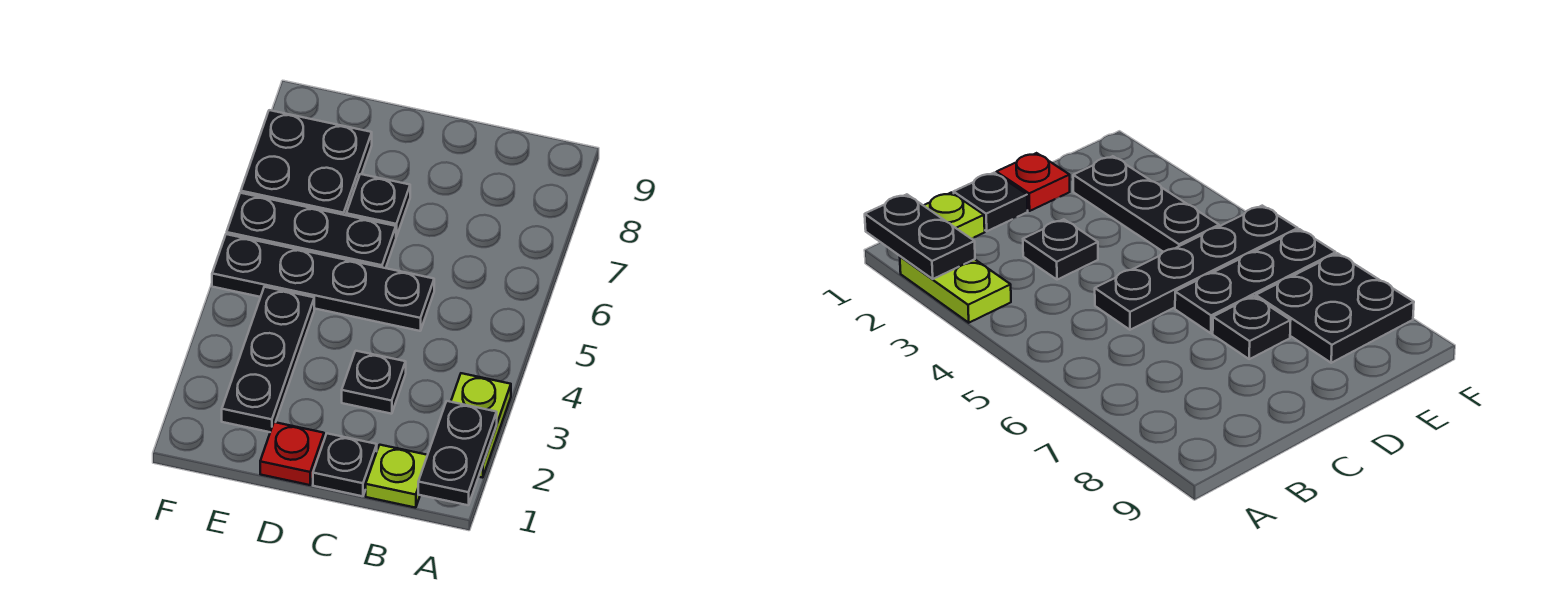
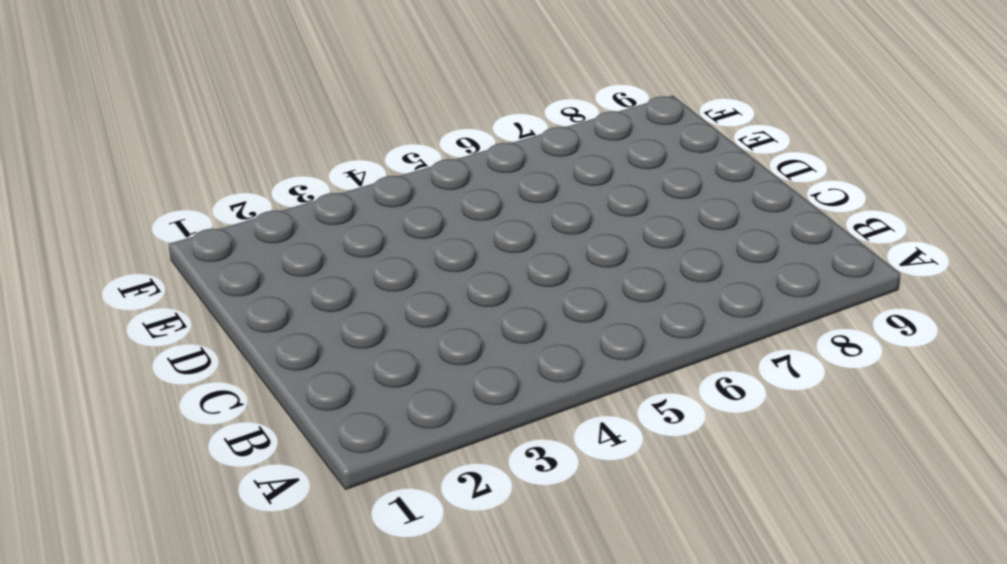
none -> lime plate A2:A3 level 1
none -> lime plate B1 level 1

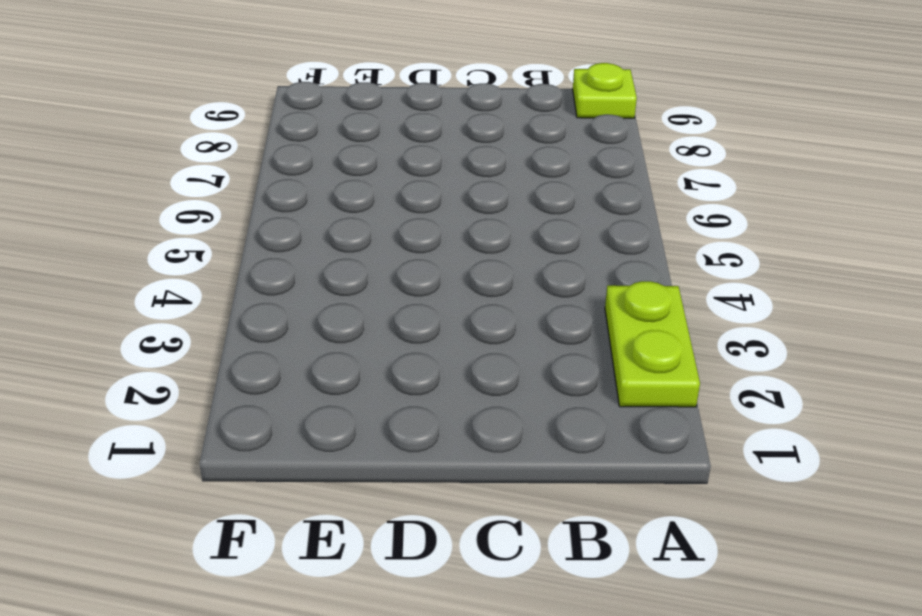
lime plate A9 level 1 -> lime plate B1 level 1
none -> black plate C1 level 1
none -> black plate C3 level 1

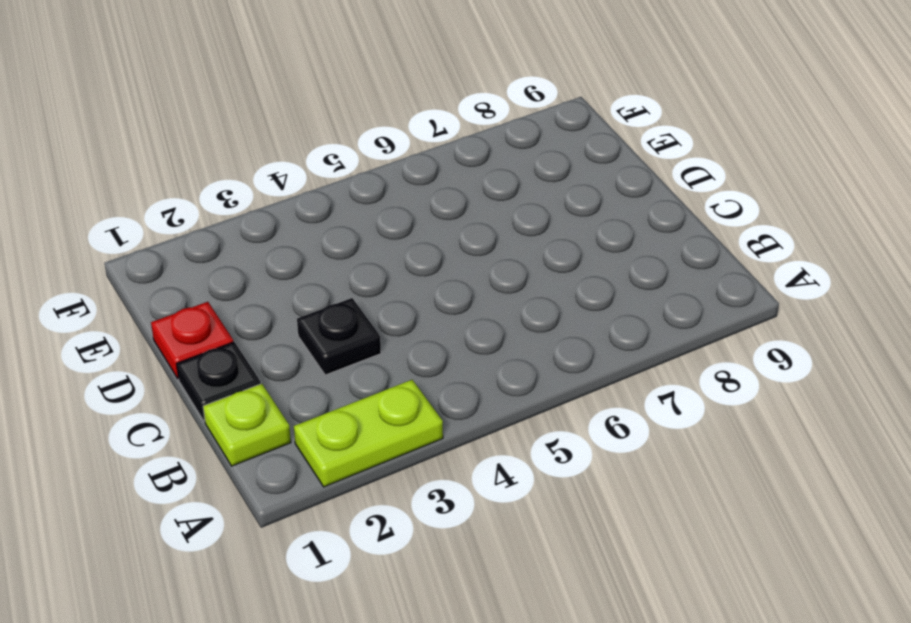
none -> black plate C5:F5 level 1
none -> black plate D6:F6 level 1

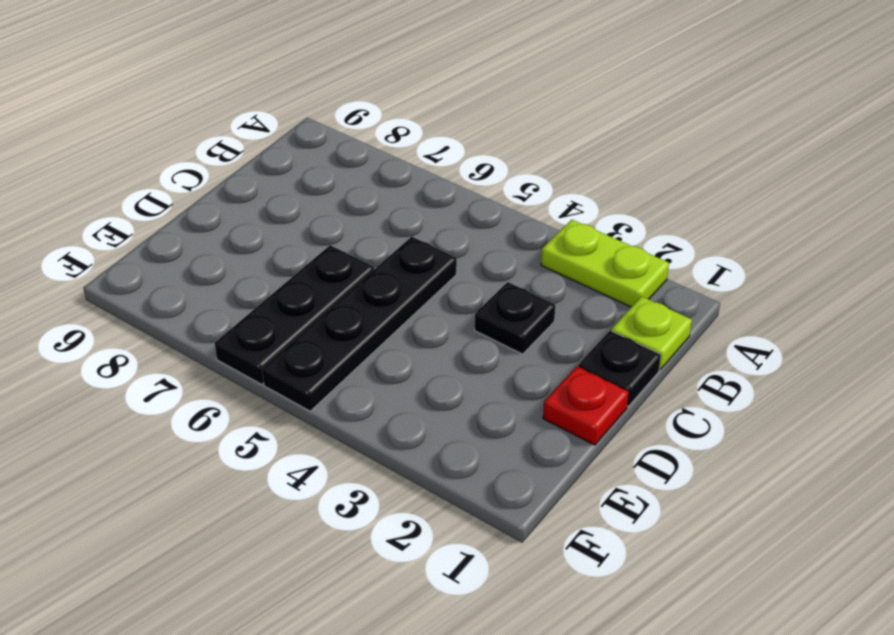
none -> black plate D7 level 1
none -> black plate E2:E4 level 1

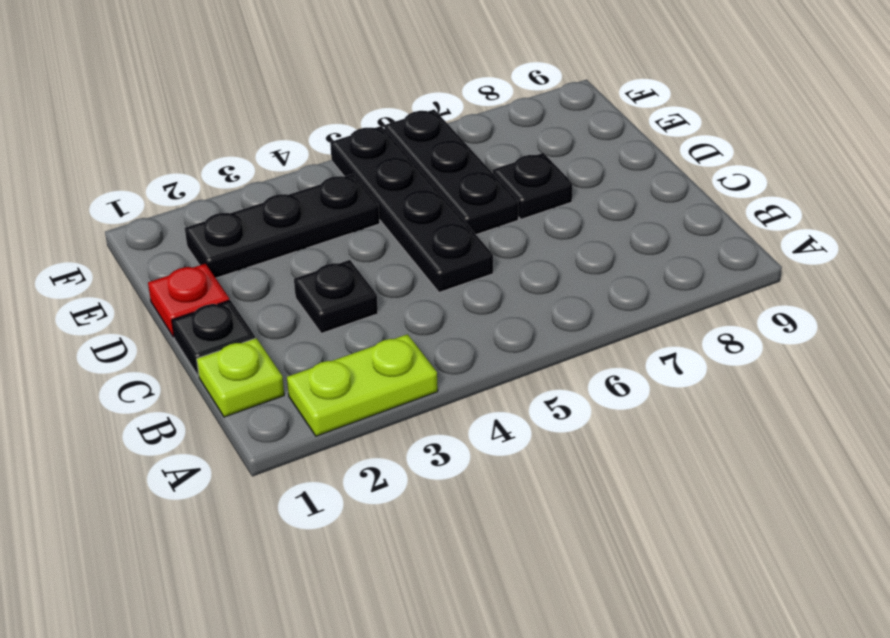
none -> black plate E7:F8 level 1
none -> black plate A1:A2 level 2

